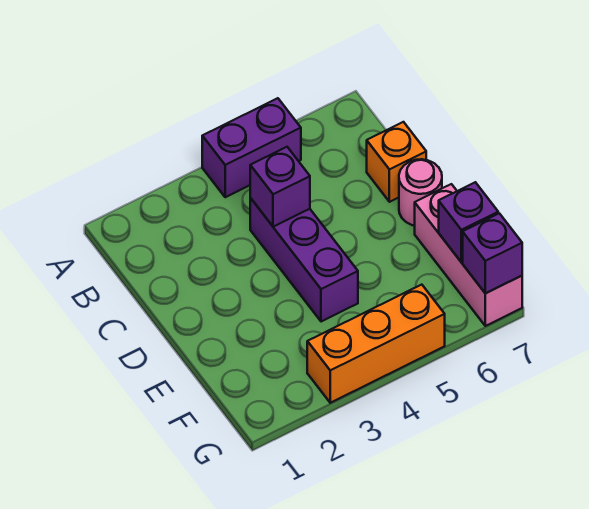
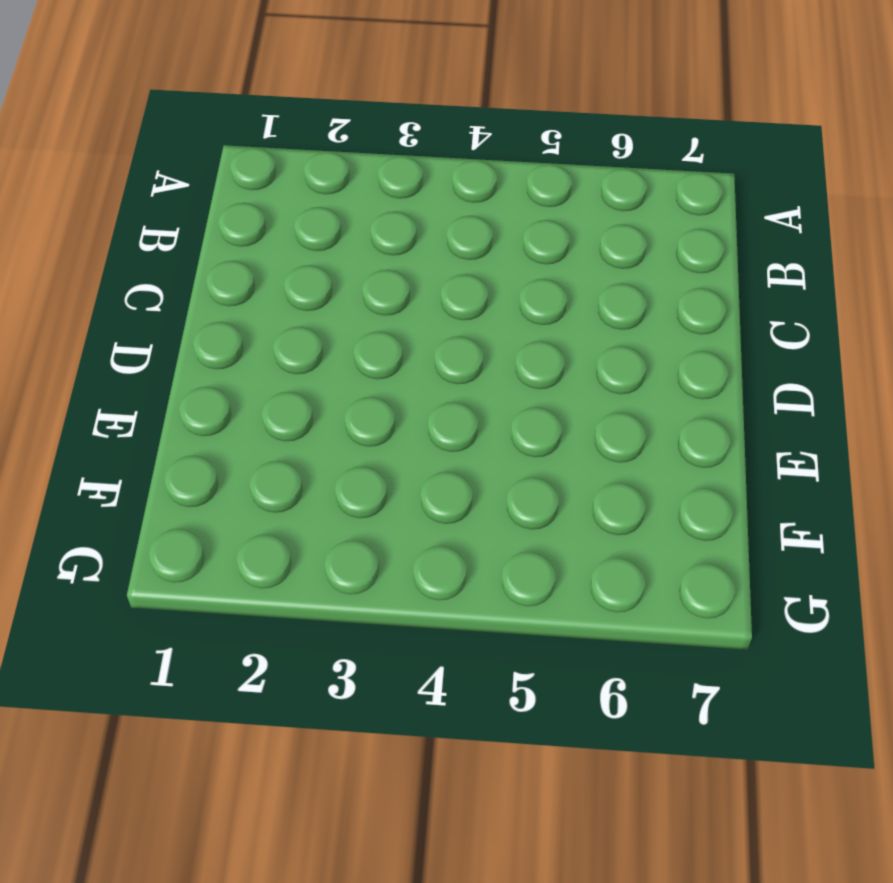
none -> purple brick A4:A5 level 1
none -> purple brick C4:E4 level 1

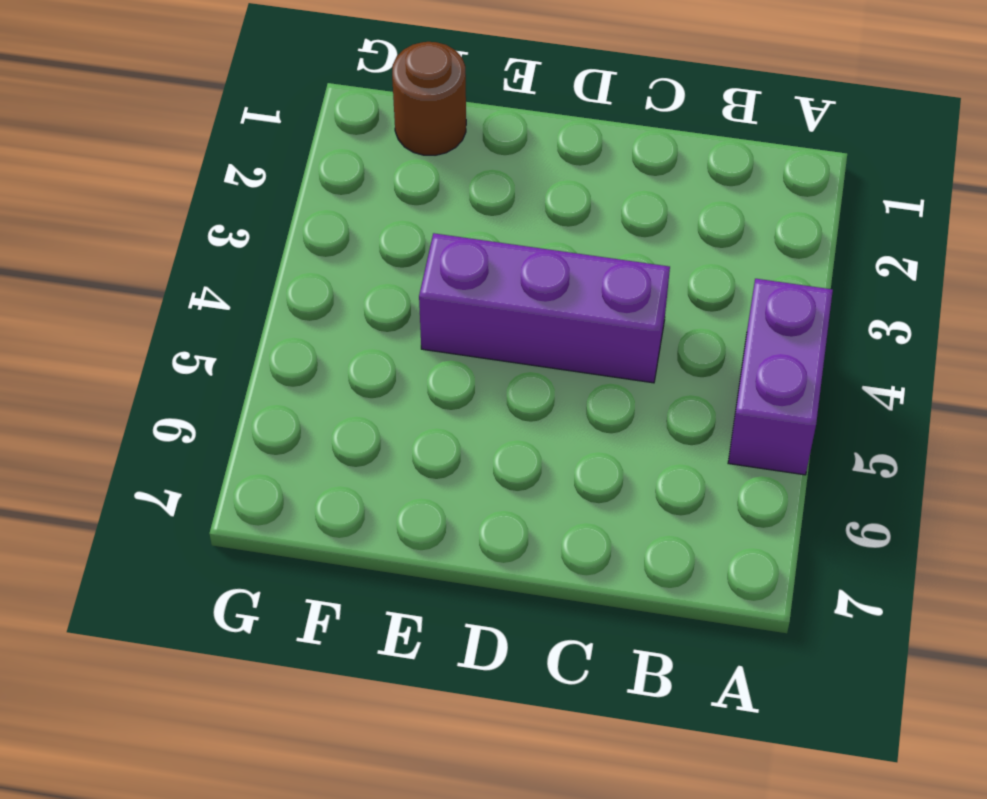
brown round brick F1 level 1 -> none
none -> orange brick C7 level 1
none -> pink round brick D7 level 1

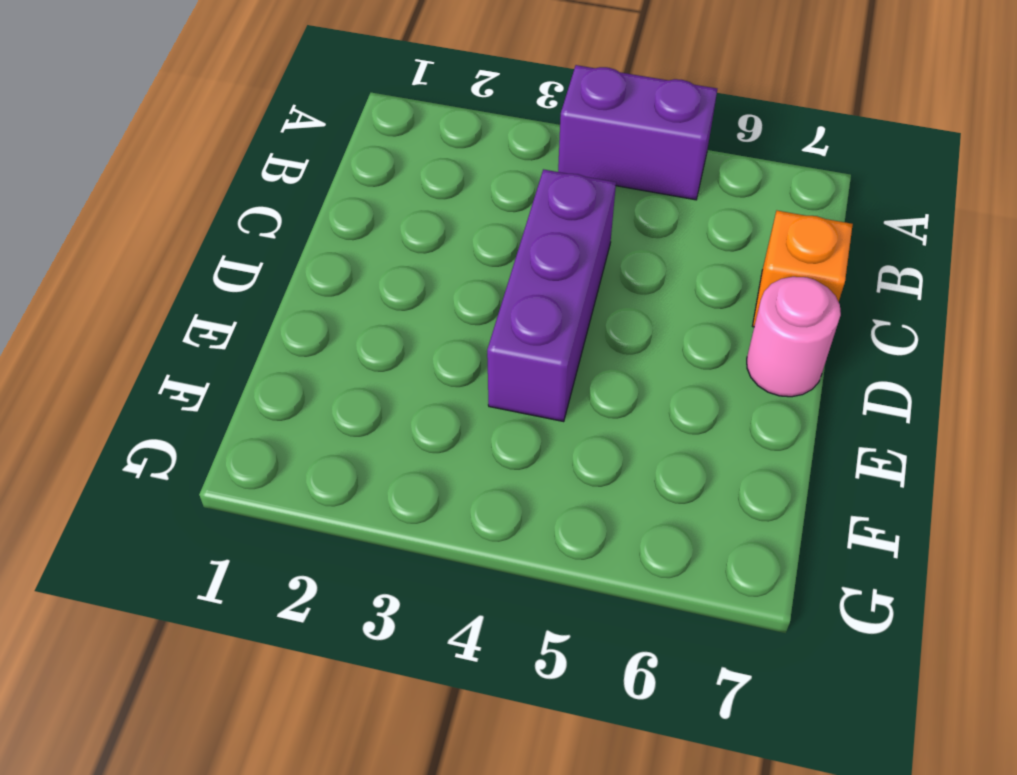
none -> pink brick E7:G7 level 1
none -> orange brick G3:G5 level 1

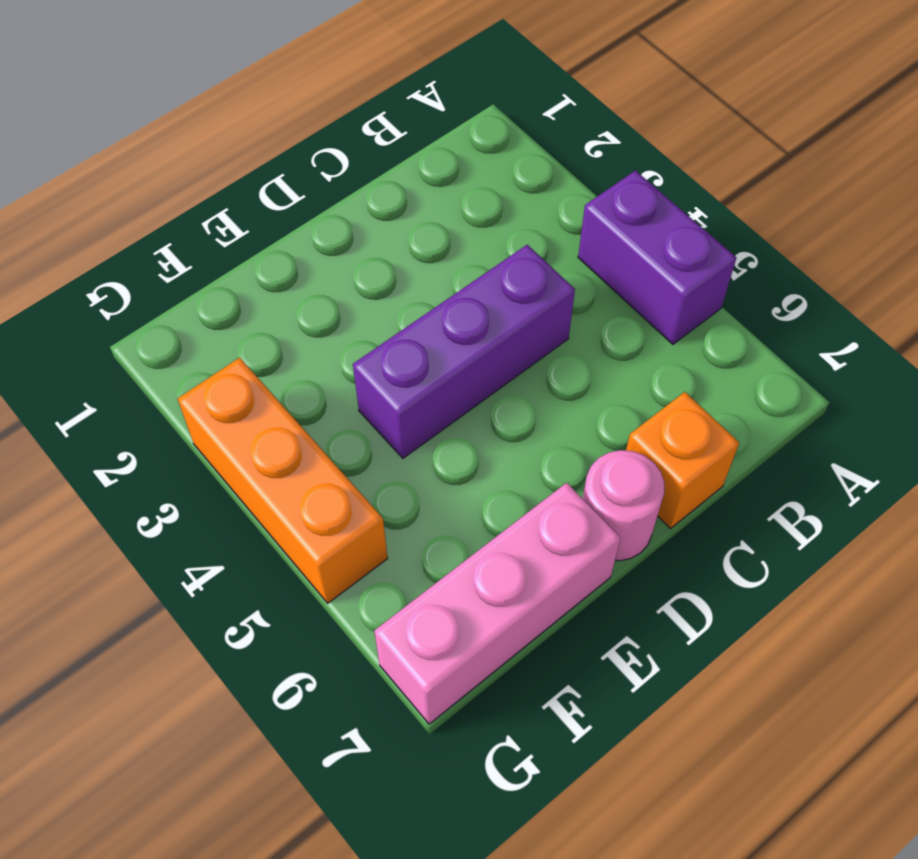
none -> purple brick C4 level 2
none -> purple brick F7 level 2

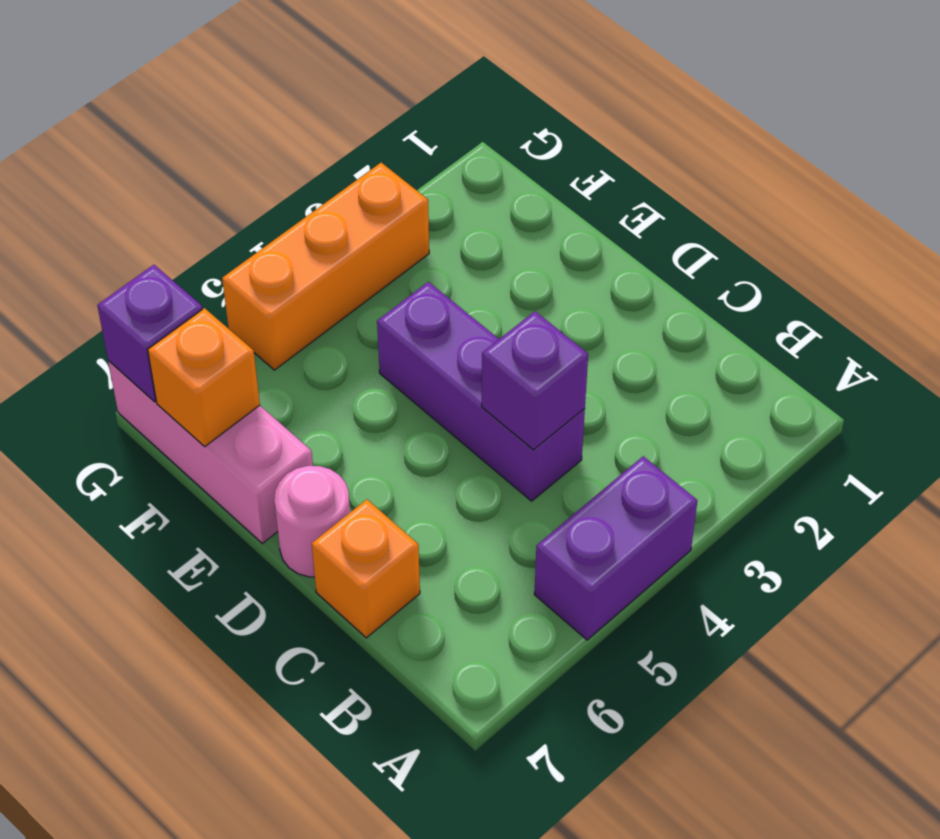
orange brick F7 level 2 -> purple brick F7 level 2

